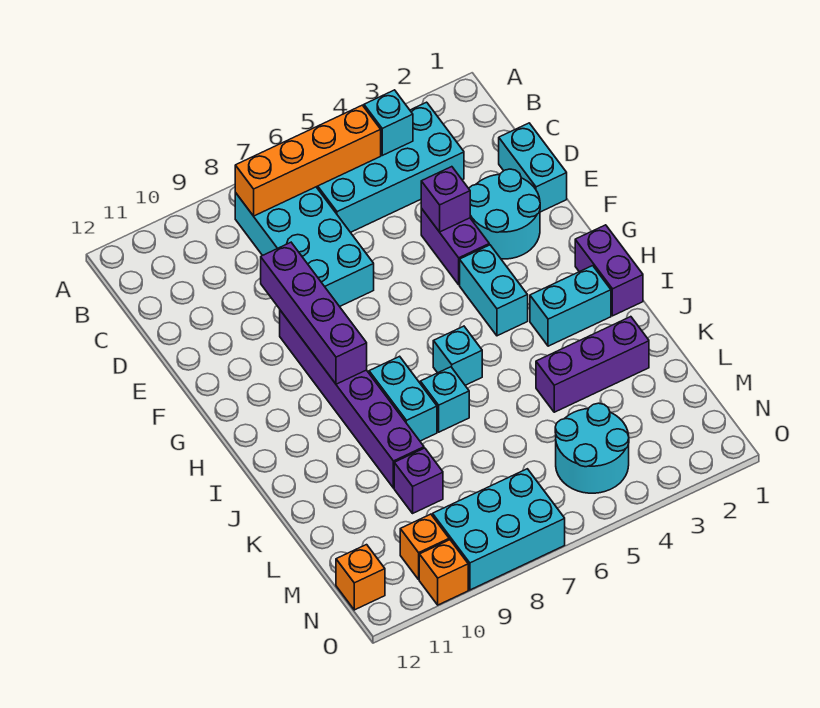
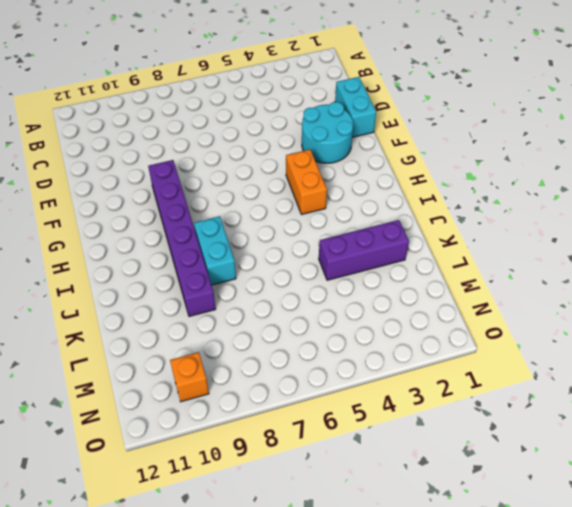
orange brick G4:H4 level 1 -> cyan brick G4:H4 level 1
none -> cyan brick B3:C6 level 1
none -> cyan brick B7:E8 level 1
none -> purple brick E4:F4 level 1

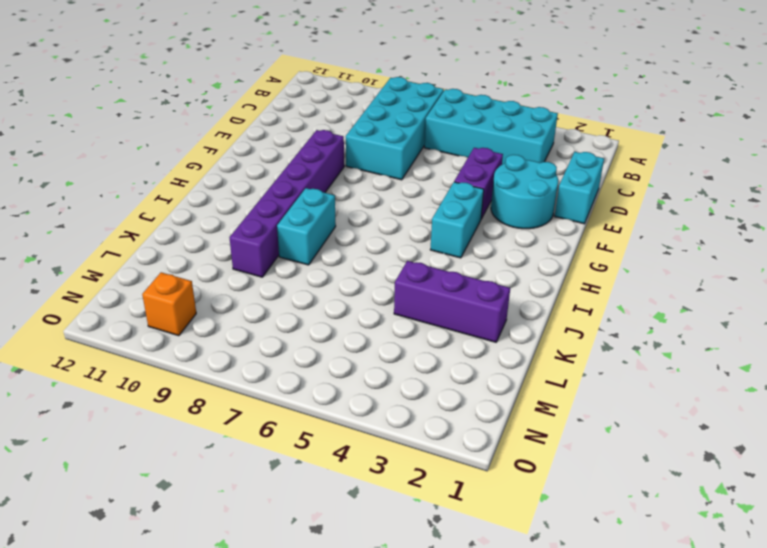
none -> purple brick H1:I1 level 1
none -> cyan brick I2:I3 level 1
none -> cyan brick I6 level 1

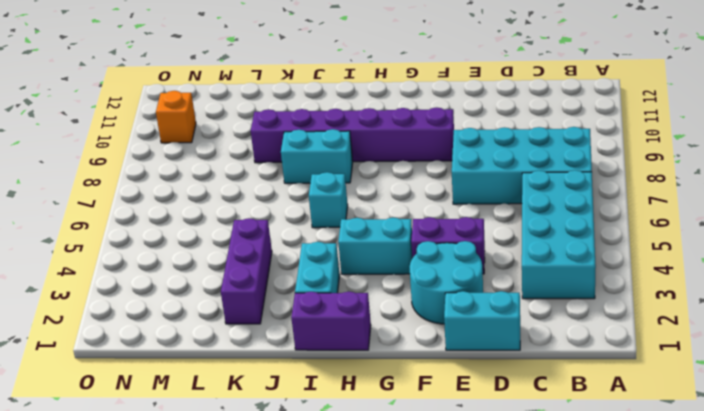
none -> cyan brick J7 level 1
none -> purple brick L9 level 1
none -> cyan round brick M4:N5 level 1

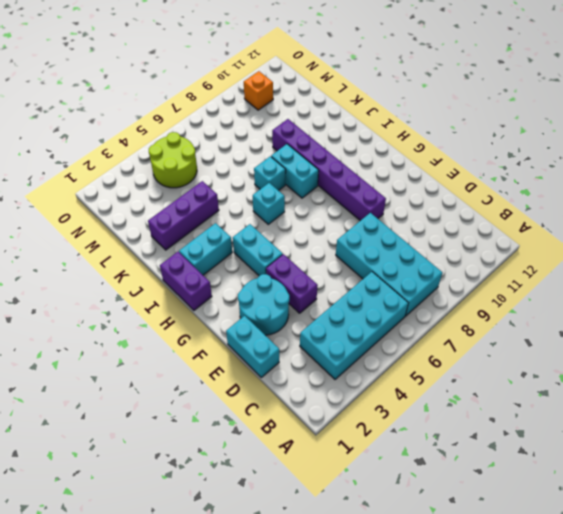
lime round brick M4:N5 level 1 -> cyan round brick M4:N5 level 1
none -> purple brick L9 level 1
none -> cyan brick N7:O9 level 1
none -> orange brick N12 level 1

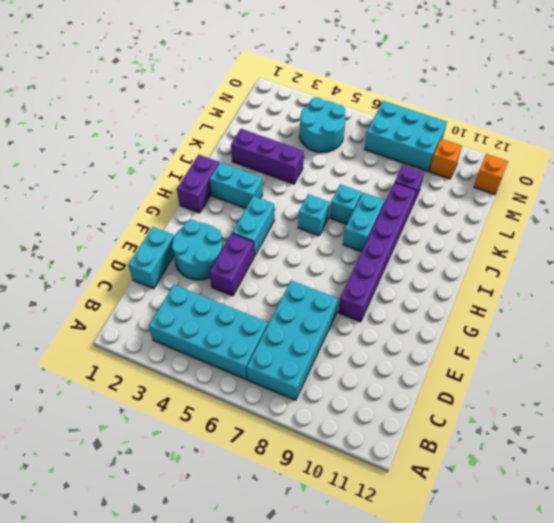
none -> orange brick O10 level 1
none -> cyan brick B4 level 2
none -> orange brick B5:B8 level 2

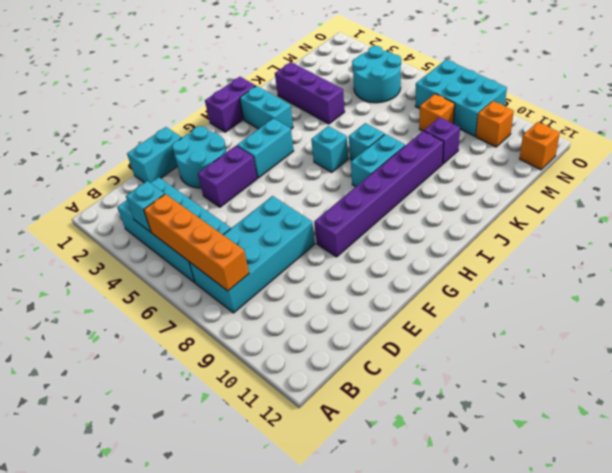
orange brick M8 level 1 -> orange brick O10 level 1
none -> purple brick E4 level 2
none -> purple brick E9:H9 level 2

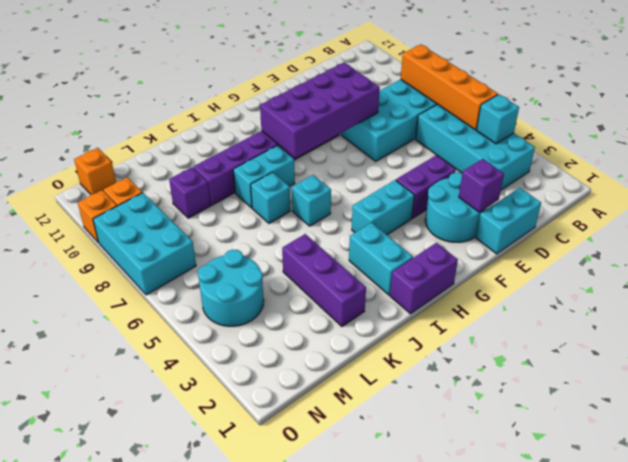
purple brick E2 level 2 -> purple brick E4 level 2
purple brick E8:H9 level 2 -> purple brick E9:H9 level 2

